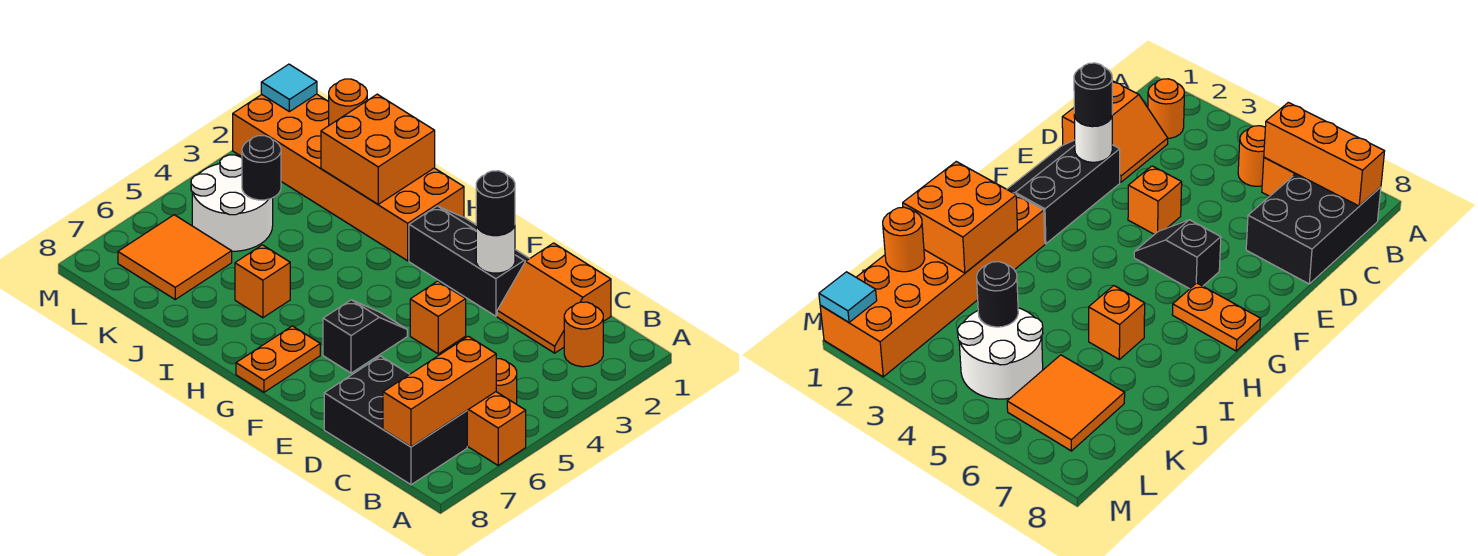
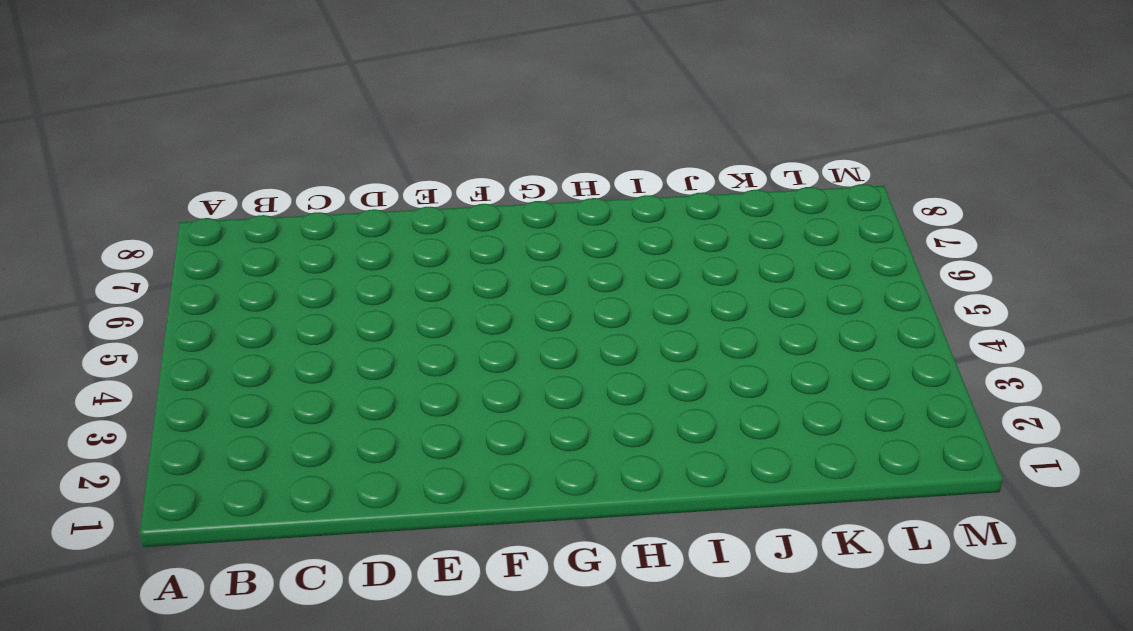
none -> orange brick A6:B6 level 1
none -> orange round brick B2 level 1
none -> orange round brick B5 level 1

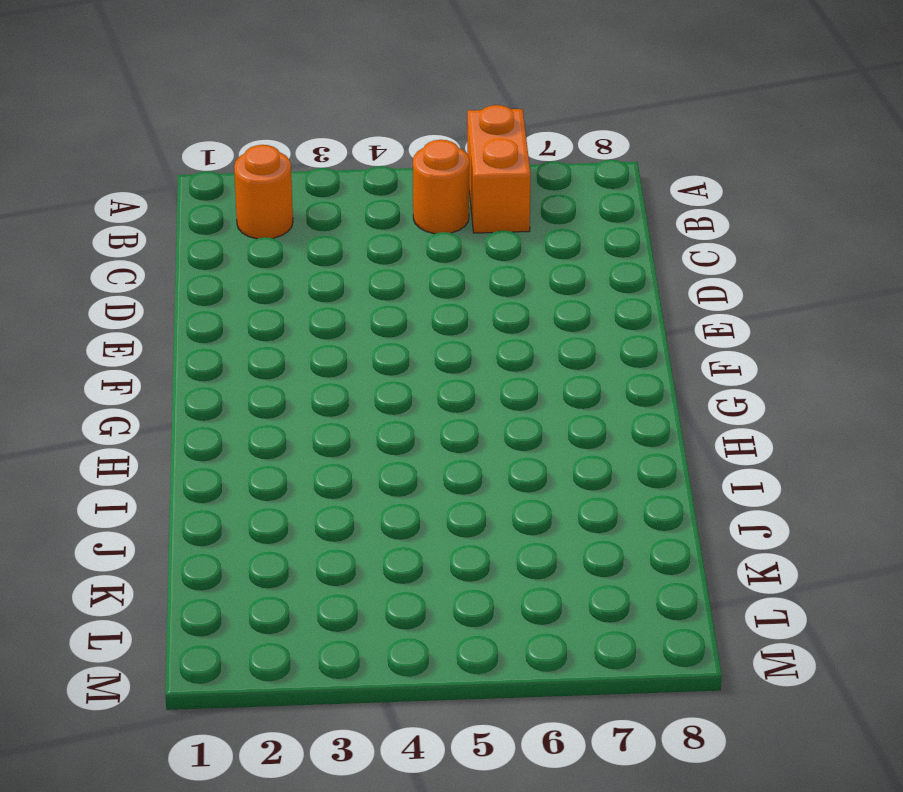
none -> black brick B7:D8 level 1
none -> orange slope C1:D2 level 1 top 1
none -> black slope E1:G2 level 1 top 2

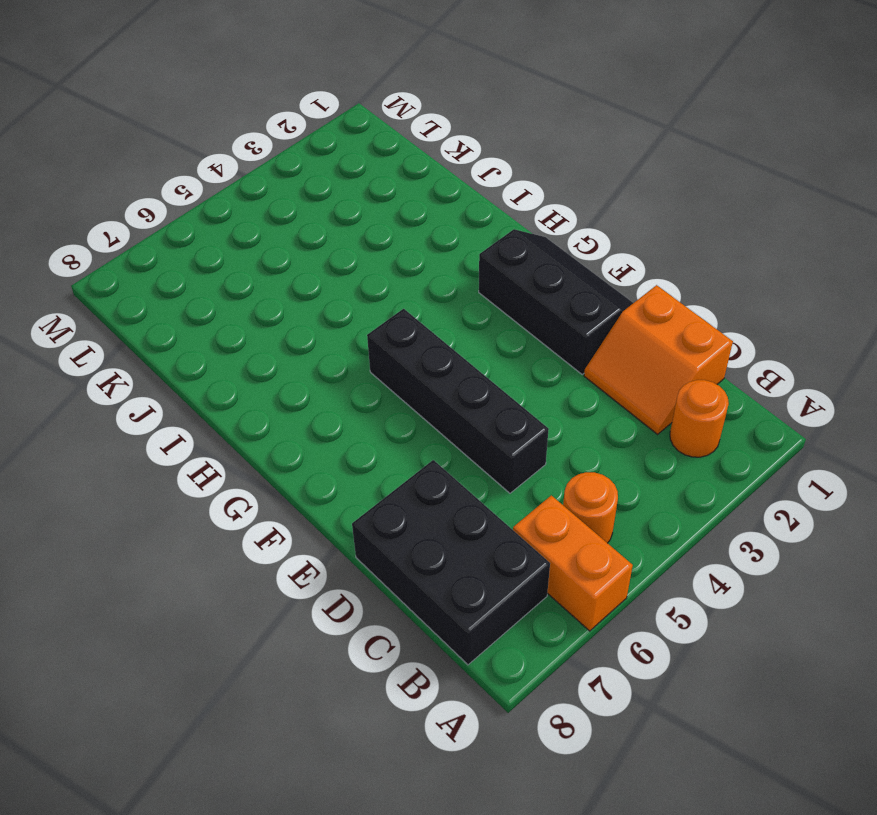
black brick D5:G5 level 1 -> black slope F5:F6 level 1 top 6
none -> orange brick E4 level 1
none -> orange plate G7:G8 level 1
none -> orange brick H1:M2 level 1

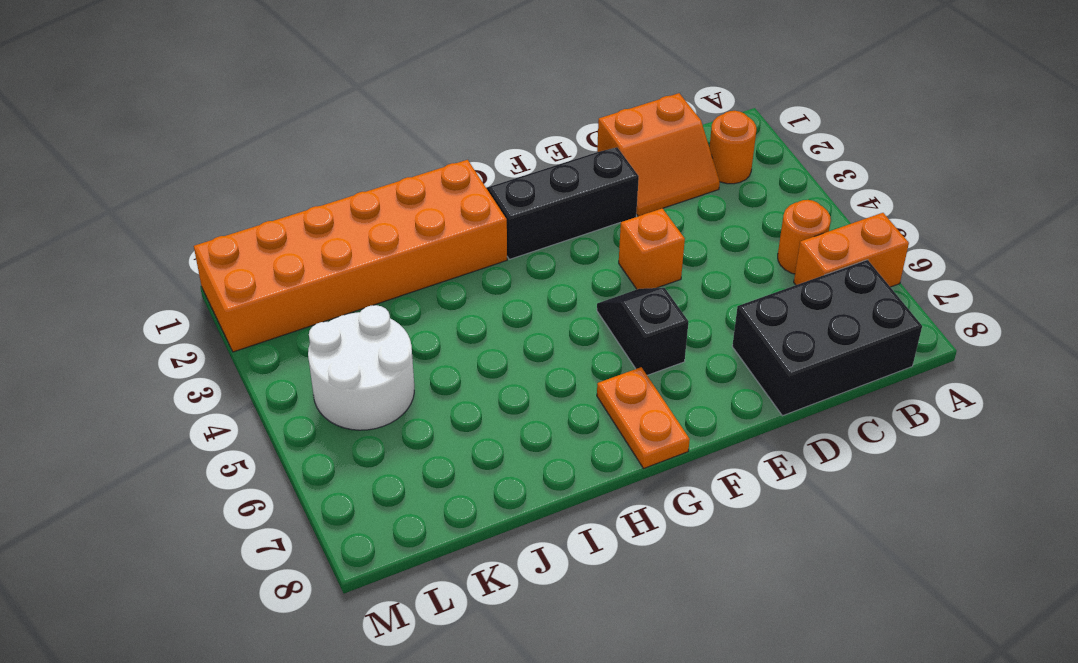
none -> orange brick I6 level 1
none -> orange tile K6:L7 level 1
none -> orange brick B6:B8 level 2

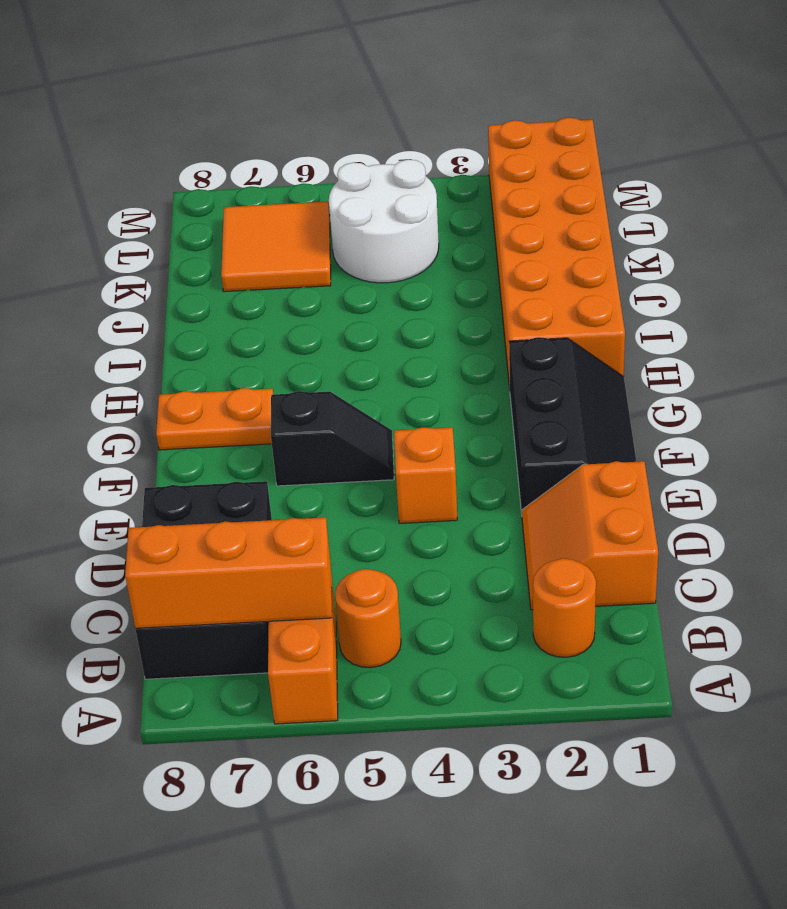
none -> orange brick I6 level 1
none -> white round brick E2 level 2
none -> orange brick I1:J2 level 2

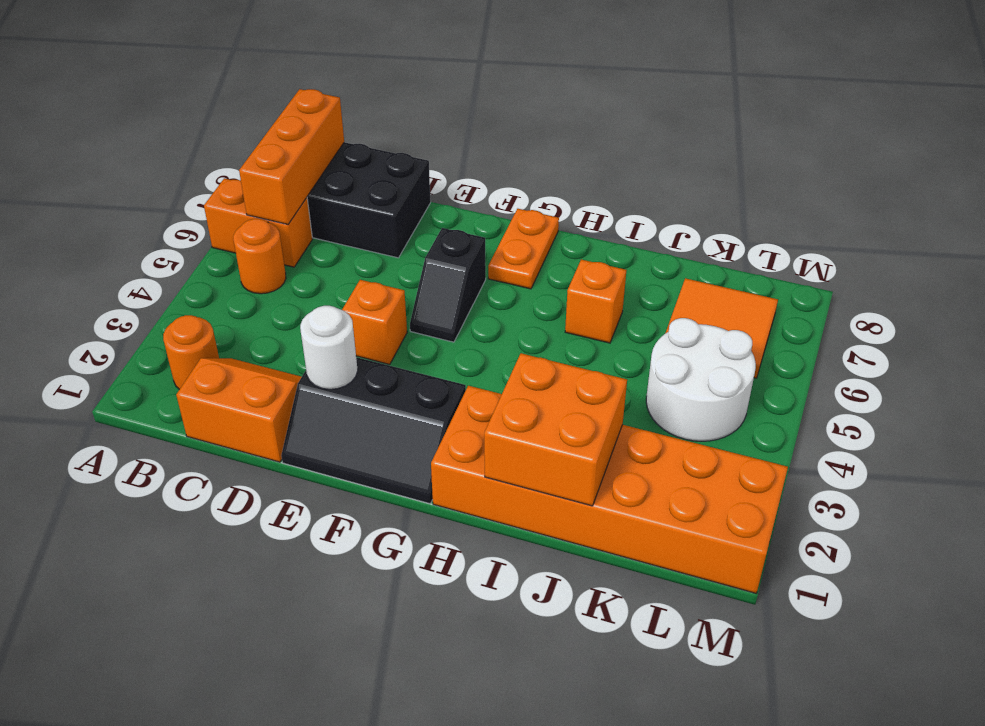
none -> orange round brick K1 level 2
none -> black round brick K4 level 2
none -> cyan tile M1 level 2

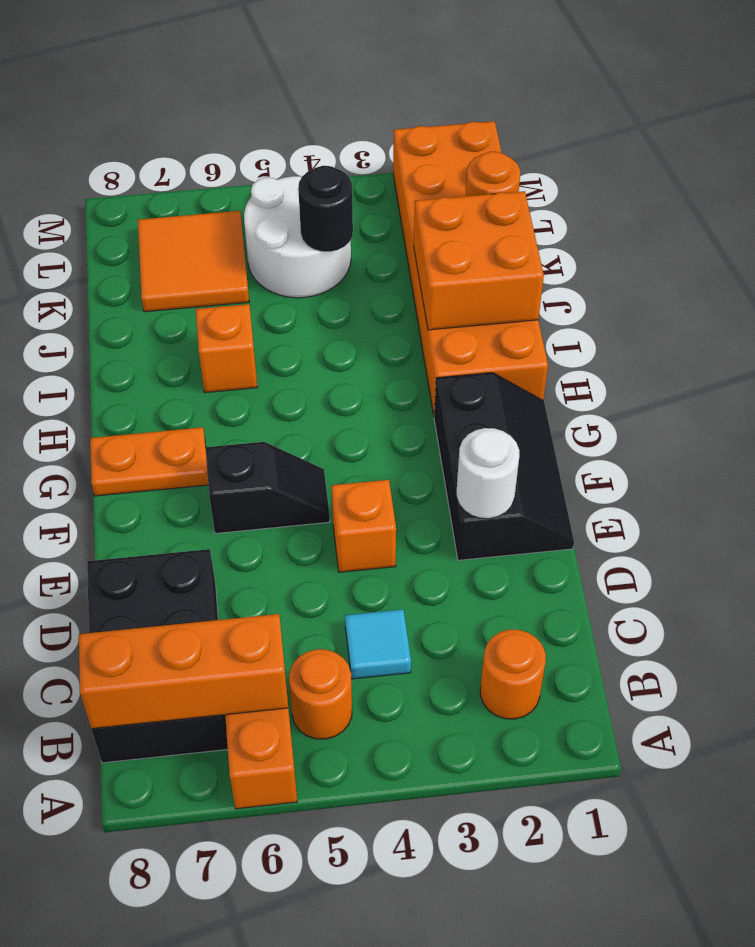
cyan tile C4 level 1 -> cyan tile M1 level 2
none -> orange slope C1:D2 level 1 top 1
none -> black round brick E2 level 3

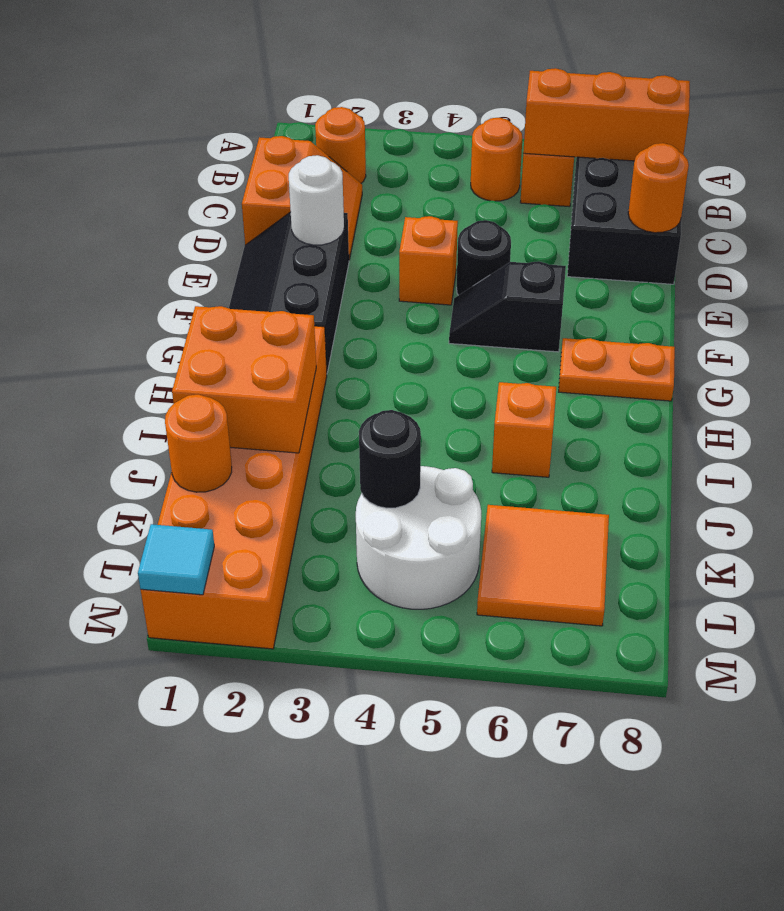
orange round brick D8 level 2 -> none
black round brick E5 level 1 -> black round brick E2 level 3

